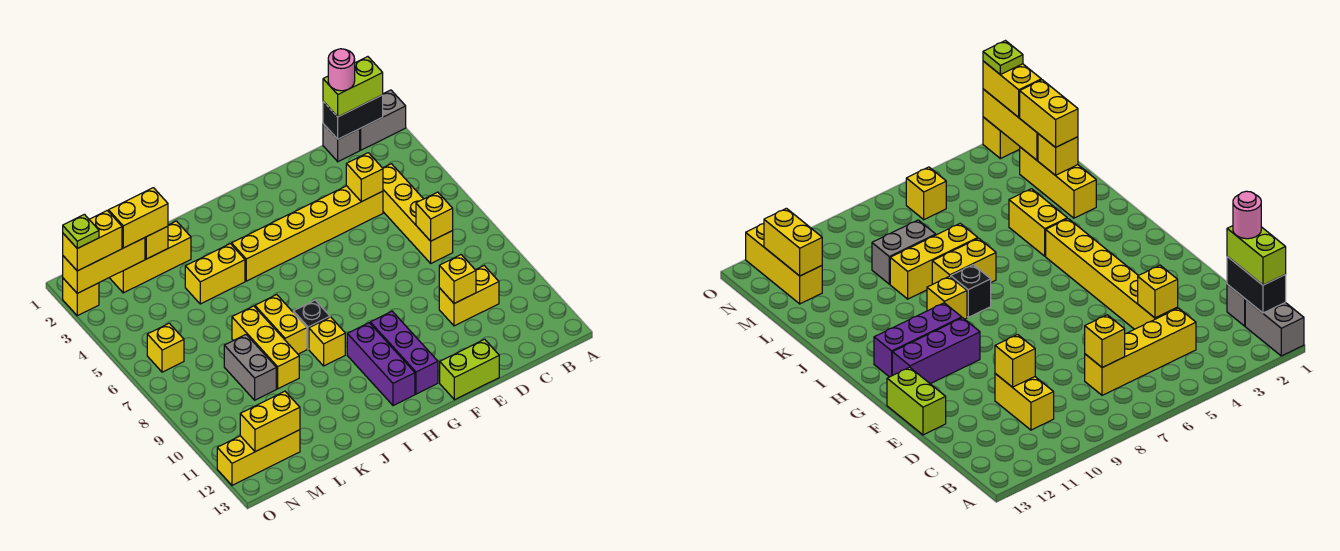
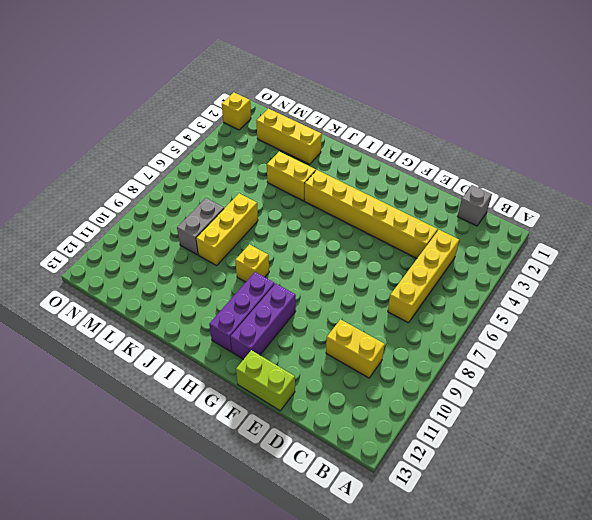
none -> grey brick A1:B1 level 1
none -> black brick I8 level 1
none -> yellow brick J7:J8 level 1
none -> yellow brick M12:O12 level 1

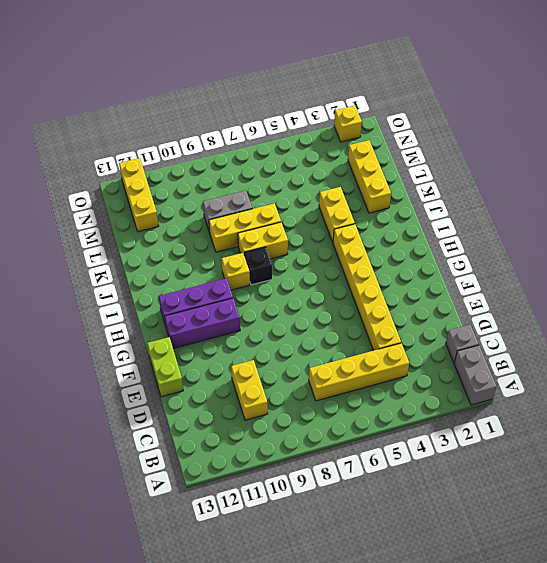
none -> yellow brick N6 level 1
none -> black brick B1:C1 level 2
none -> yellow brick C7 level 2
none -> yellow brick D4 level 2

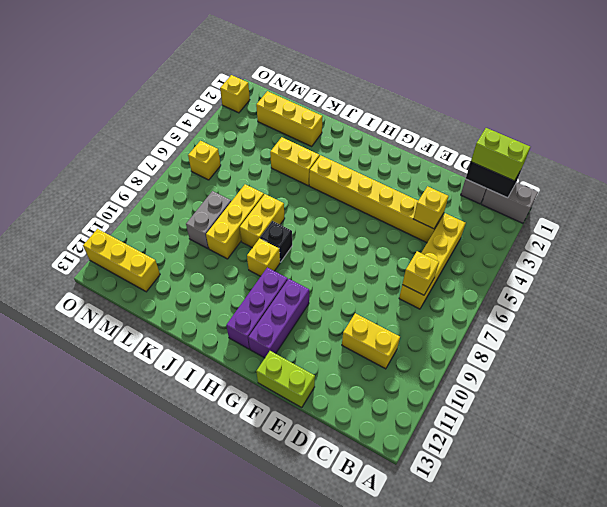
none -> yellow brick D10 level 2
none -> yellow brick L2 level 2
none -> yellow brick M2:O2 level 2
none -> yellow brick M12:N12 level 2

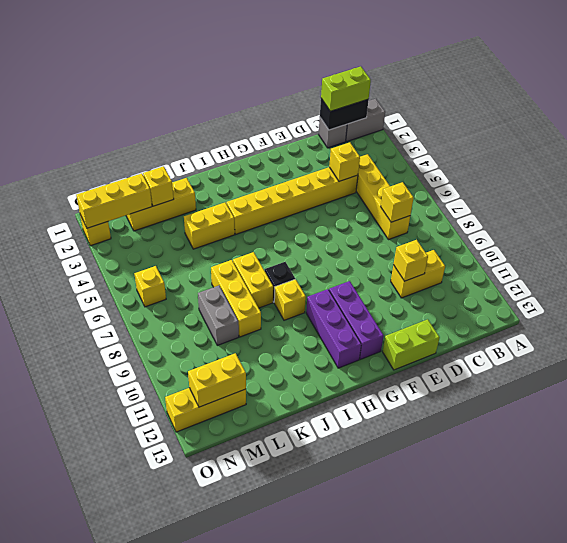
none -> yellow brick L2:M2 level 3
none -> yellow brick N2:O2 level 3
none -> pink round brick C1 level 4
none -> lime plate O2 level 4

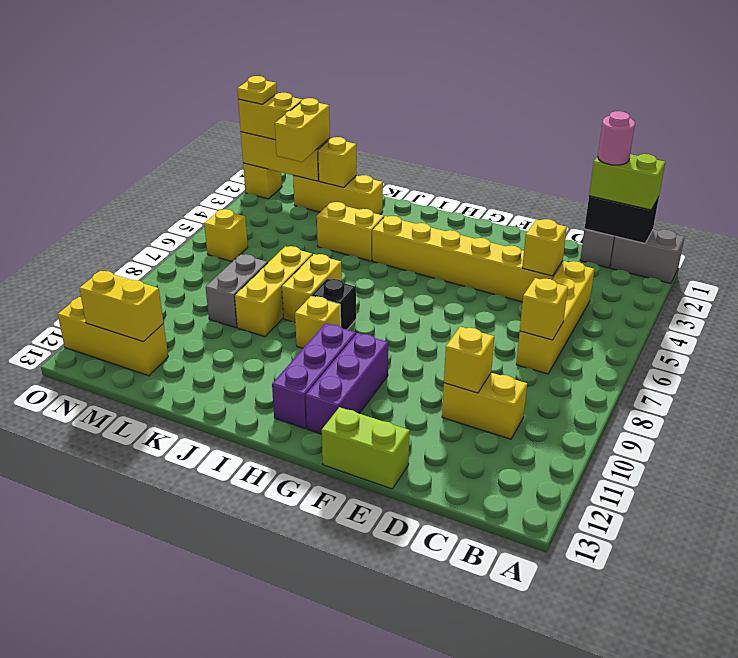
yellow brick M2:M3 level 3 -> yellow brick L2:M2 level 3
yellow plate O2 level 4 -> lime plate O2 level 4

